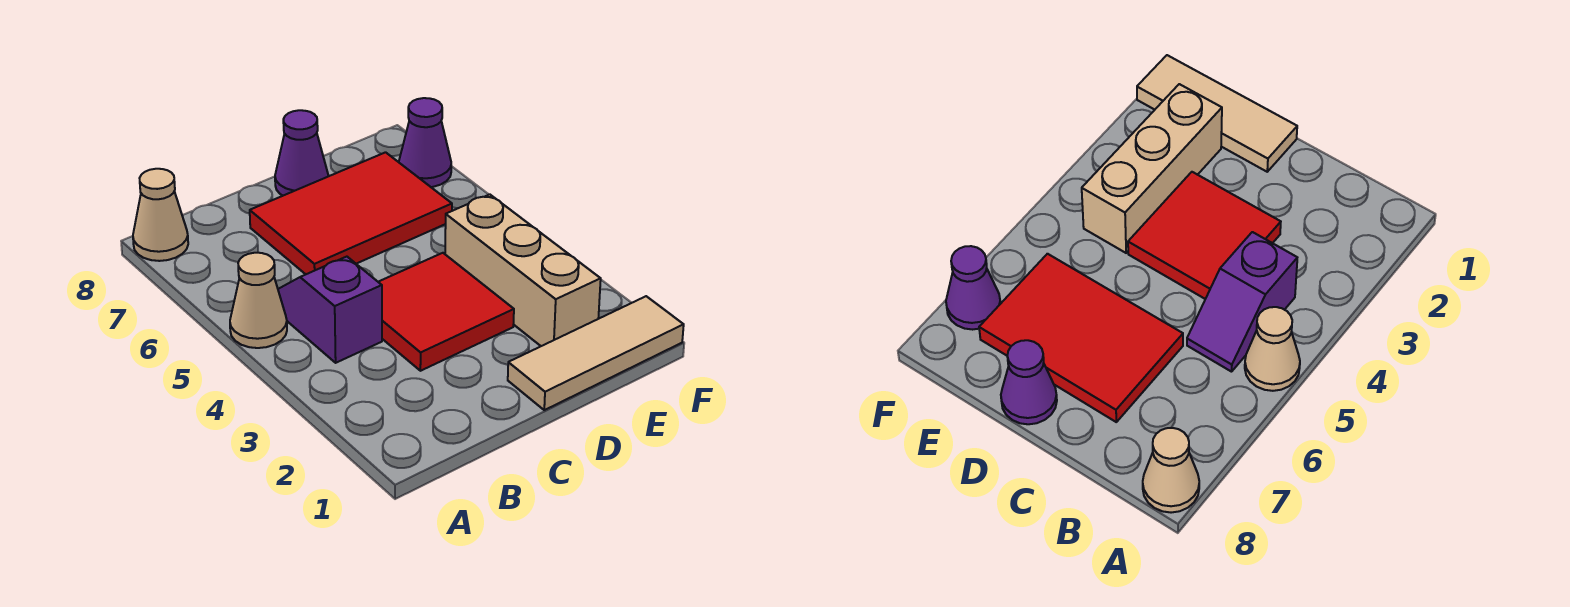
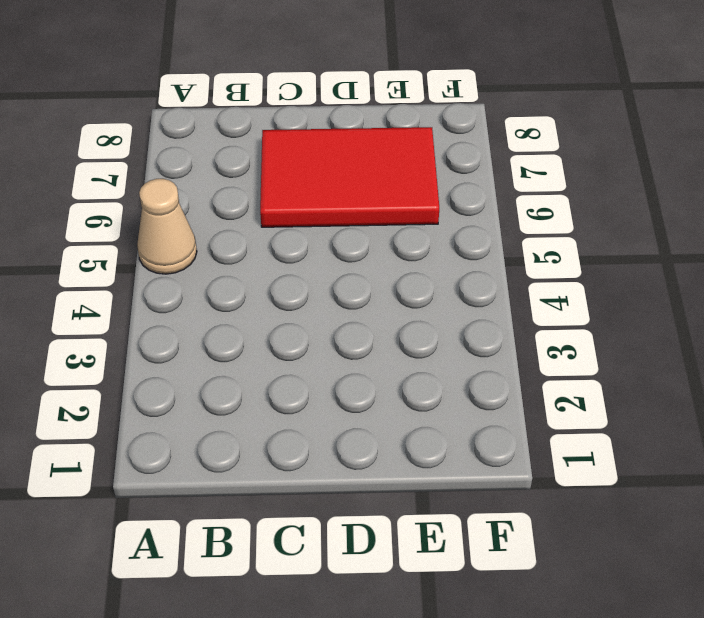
none -> tan cone A8 level 1
none -> purple slope B4:B5 level 1 top 4

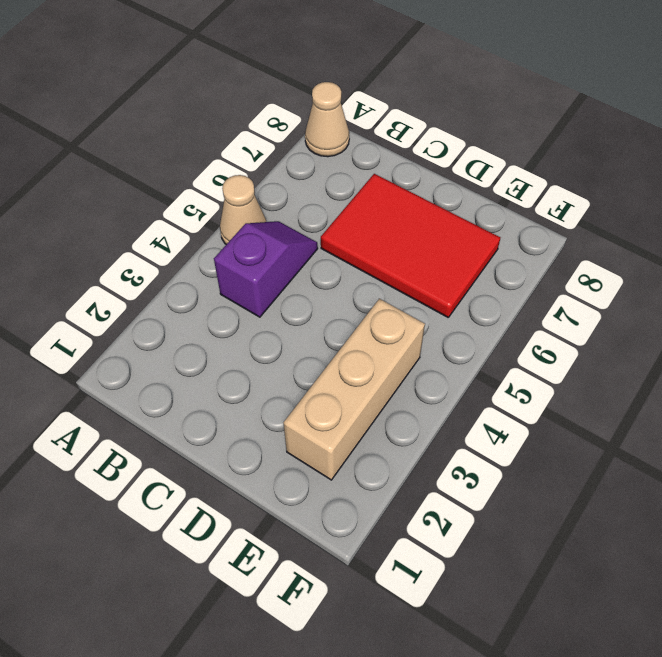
none -> red tile C3:D4 level 1
none -> tan tile D1:F1 level 1

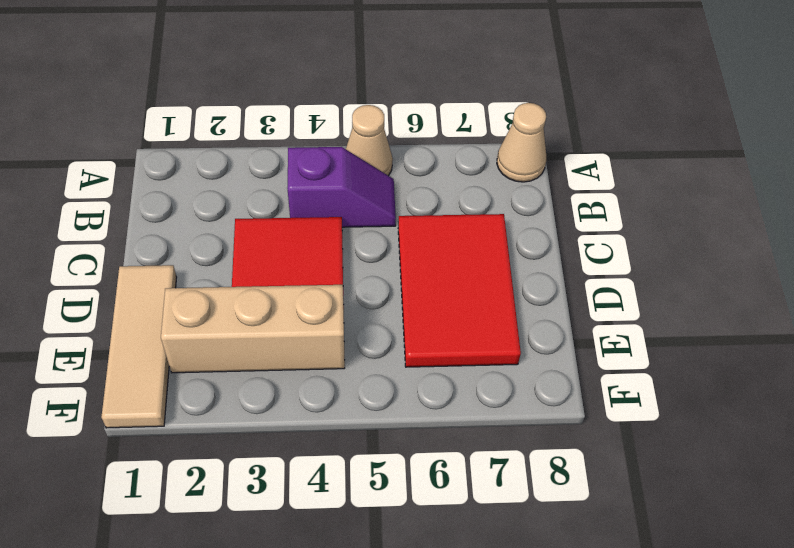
none -> purple cone D8 level 1
none -> purple cone F7 level 1

